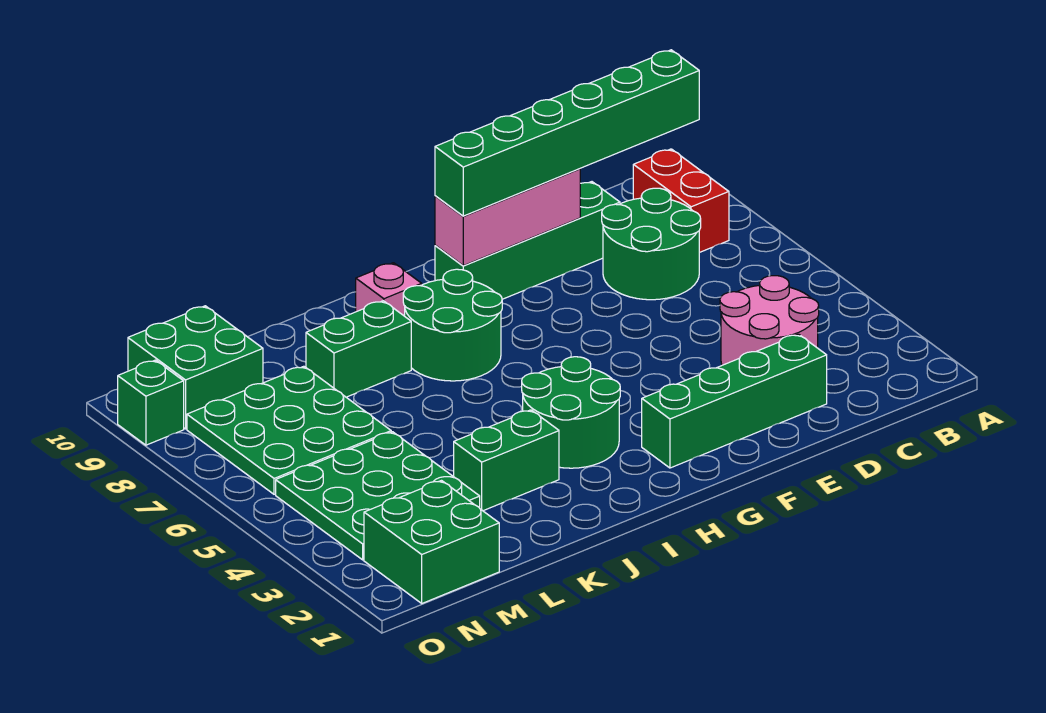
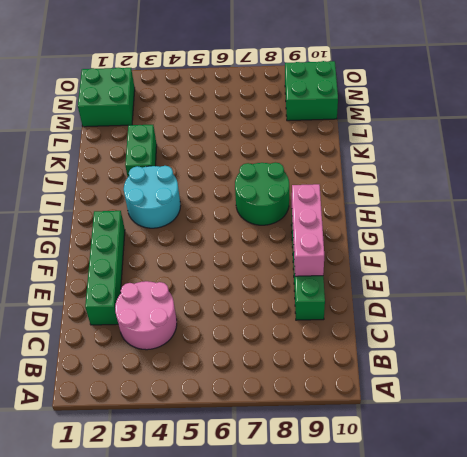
cyan round brick H3:I4 level 1 -> green round brick H3:I4 level 1
none -> red brick B8:B9 level 1
none -> green round brick C7:D8 level 1
none -> pink brick I9 level 1

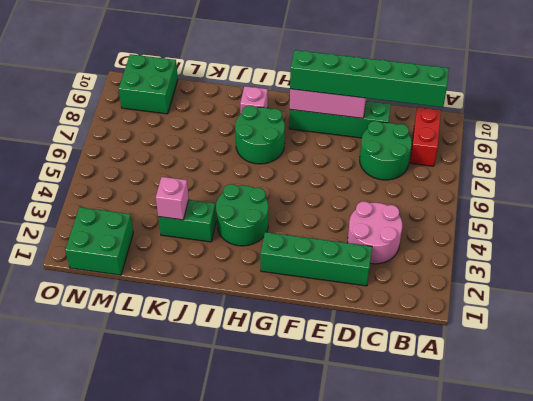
pink brick K3 level 2 -> none
none -> green brick J8:K8 level 1
none -> green plate L3:N5 level 1
none -> green plate L6:N8 level 1

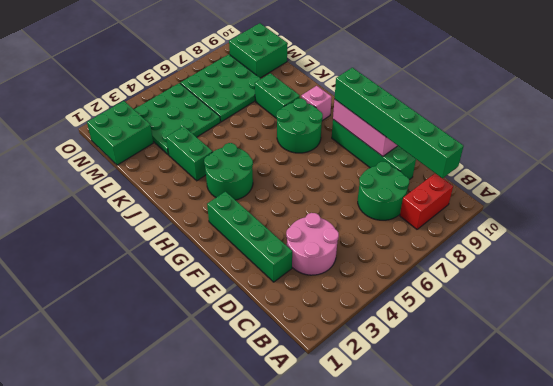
none -> green brick O9 level 1

